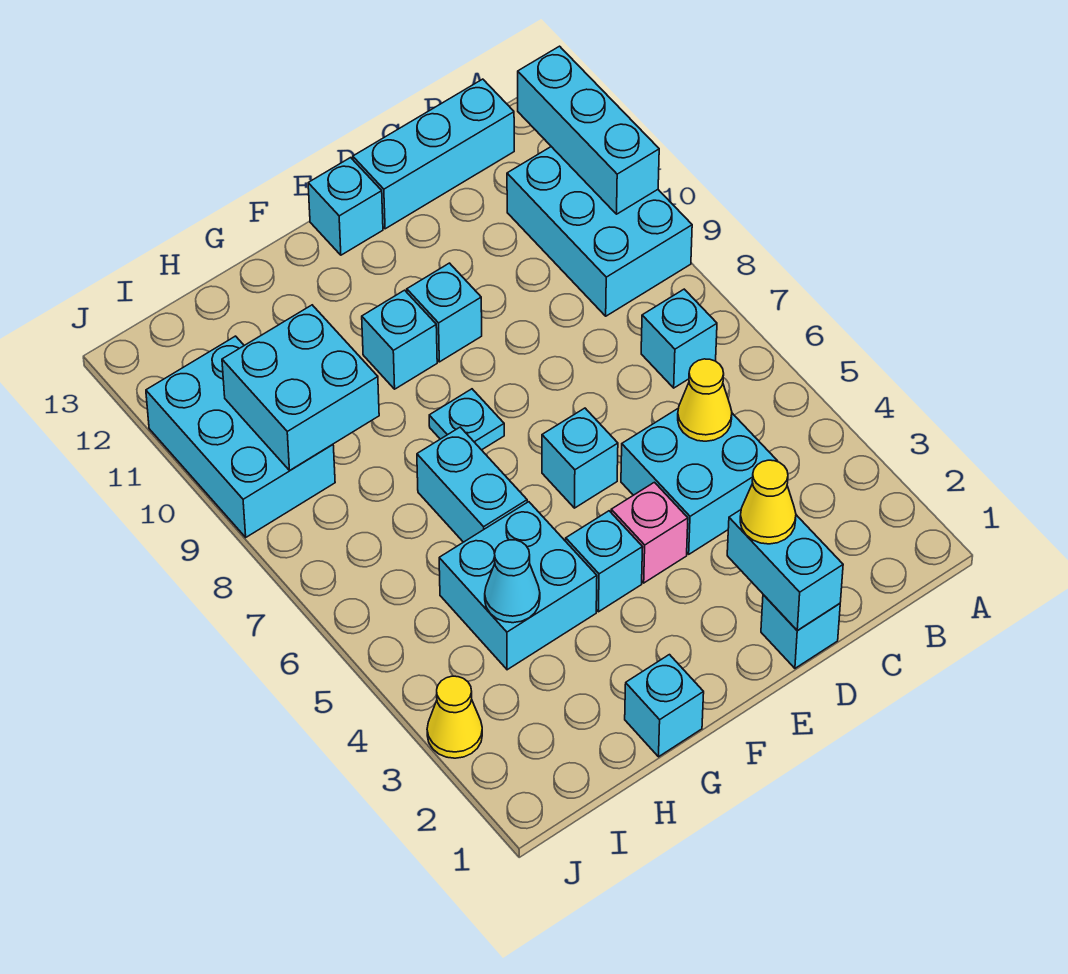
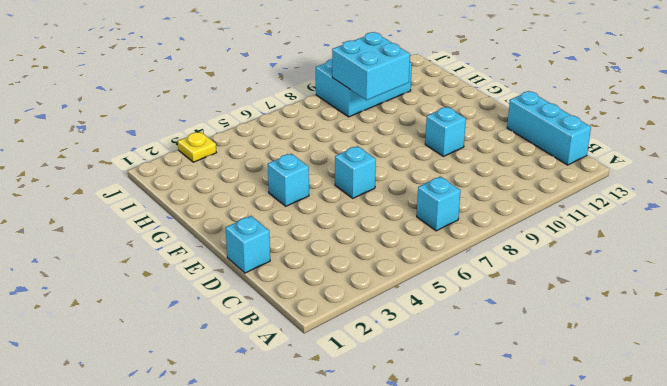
yellow plate J3 level 1 -> yellow cone J3 level 1
none -> cyan brick A9:B11 level 1
none -> cyan brick C4:D5 level 1
none -> pink brick E4 level 1

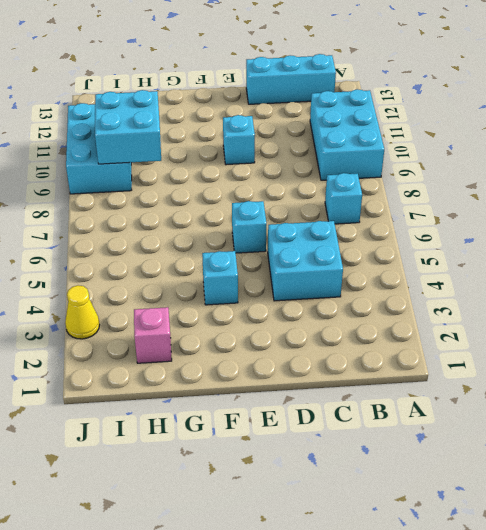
pink brick H2 level 1 -> pink brick E4 level 1
none -> cyan brick D1 level 1
none -> cyan brick E13 level 1
none -> cyan plate F8 level 1

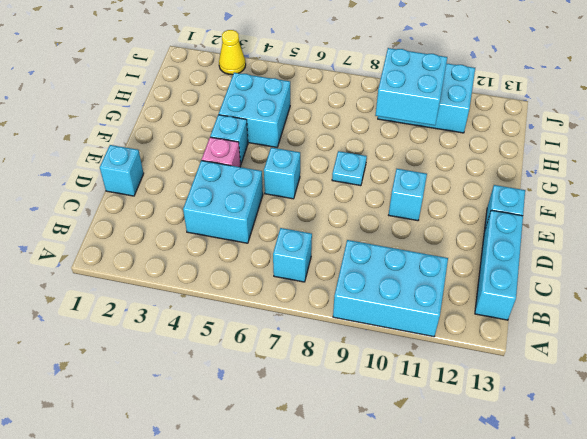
none -> cyan brick F10 level 1
none -> cyan brick G1 level 1
none -> cyan brick G6:G7 level 1

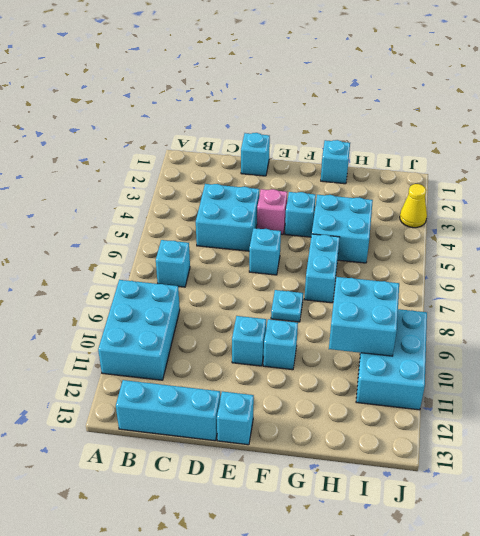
none -> cyan brick A10:A12 level 2
none -> yellow cone C5 level 2
none -> cyan brick D1:D2 level 2

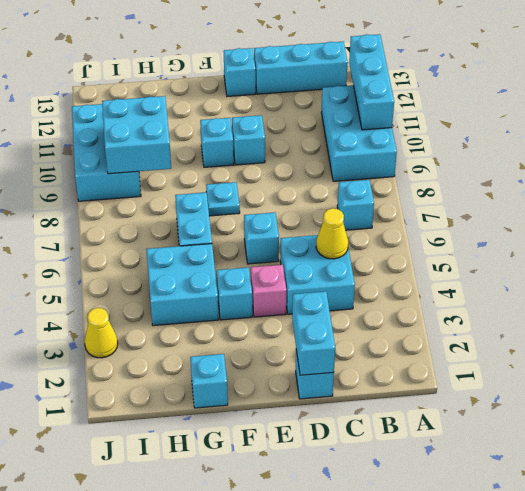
none -> cyan cone H4 level 2
none -> yellow cone D2 level 3

